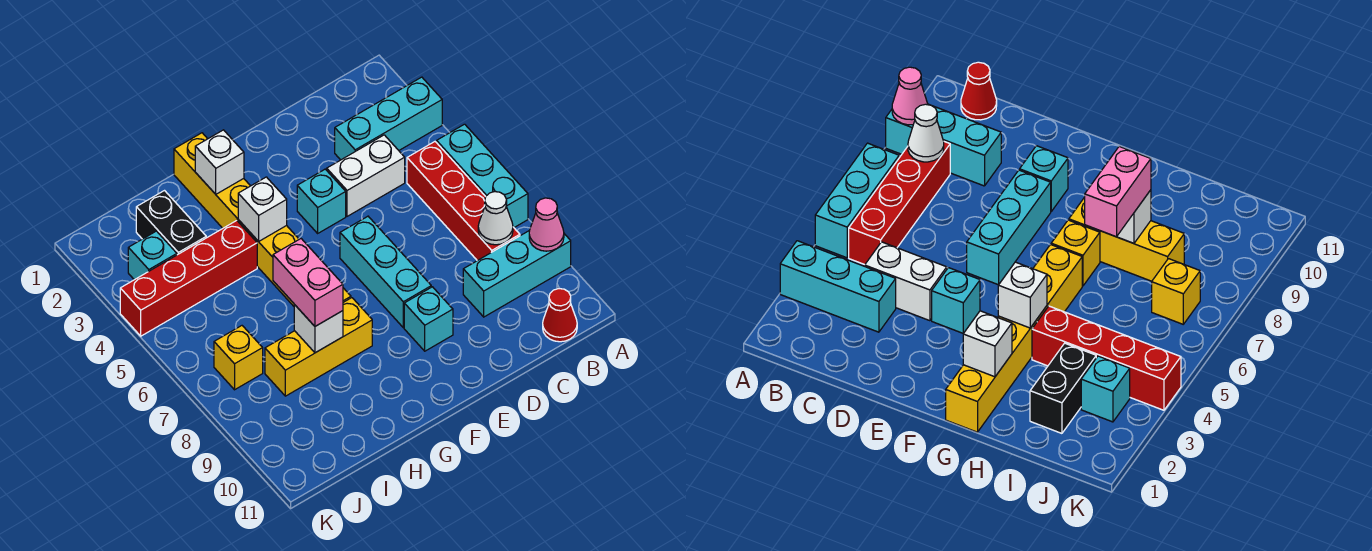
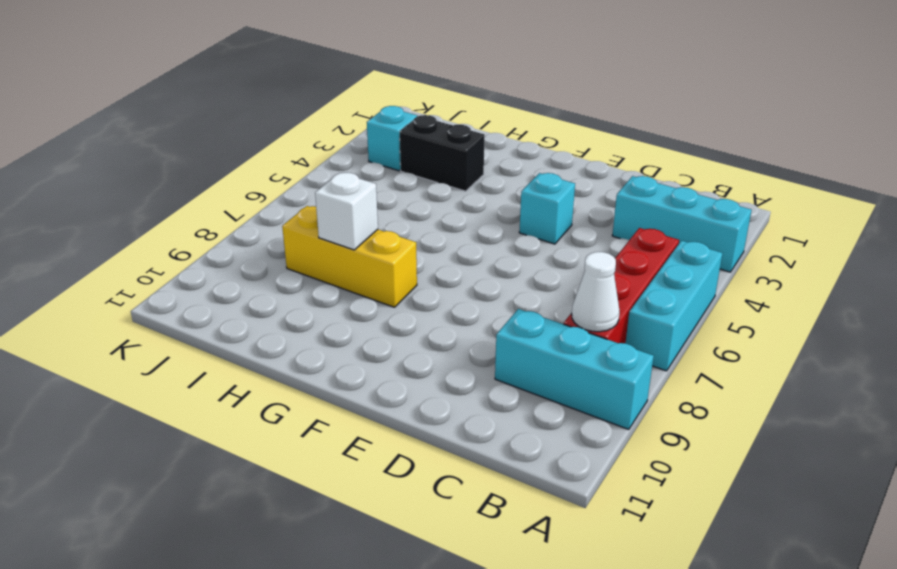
black brick H3:I3 level 1 -> black brick I2:I3 level 1
none -> red cone B11 level 1
none -> white brick C4:D4 level 1
none -> cyan brick E6:E8 level 1

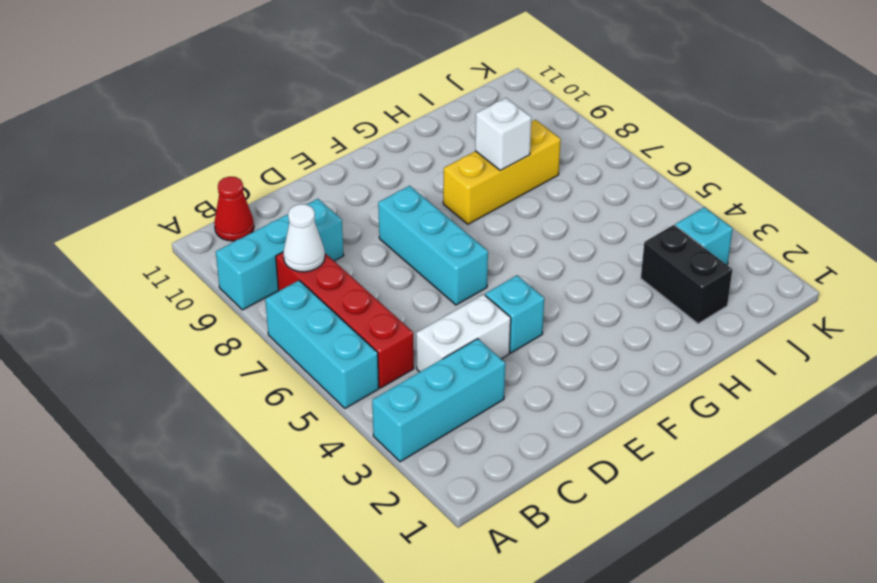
none -> cyan brick E9 level 1
none -> yellow brick G1:G6 level 1
none -> yellow brick G7 level 1

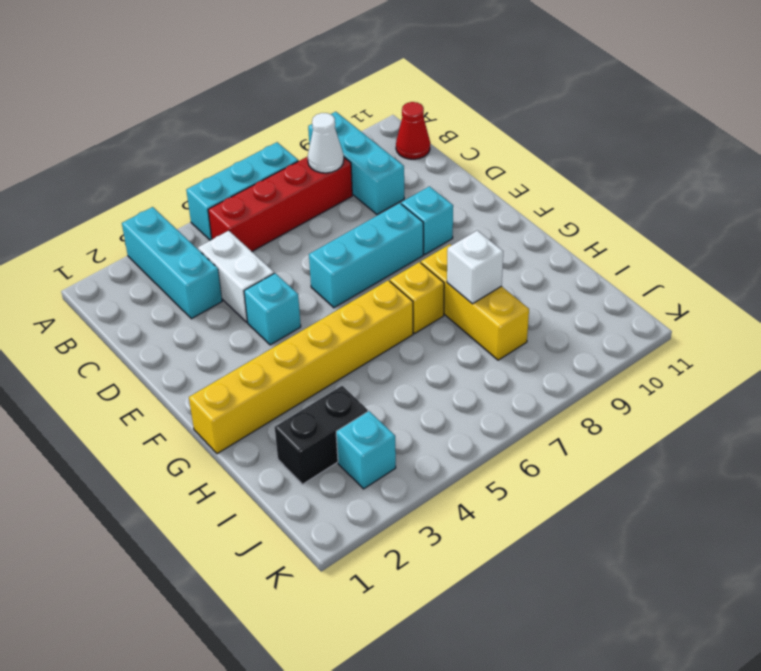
none -> red brick H4:K4 level 1
none -> yellow brick J7 level 1
none -> pink cone A9 level 2

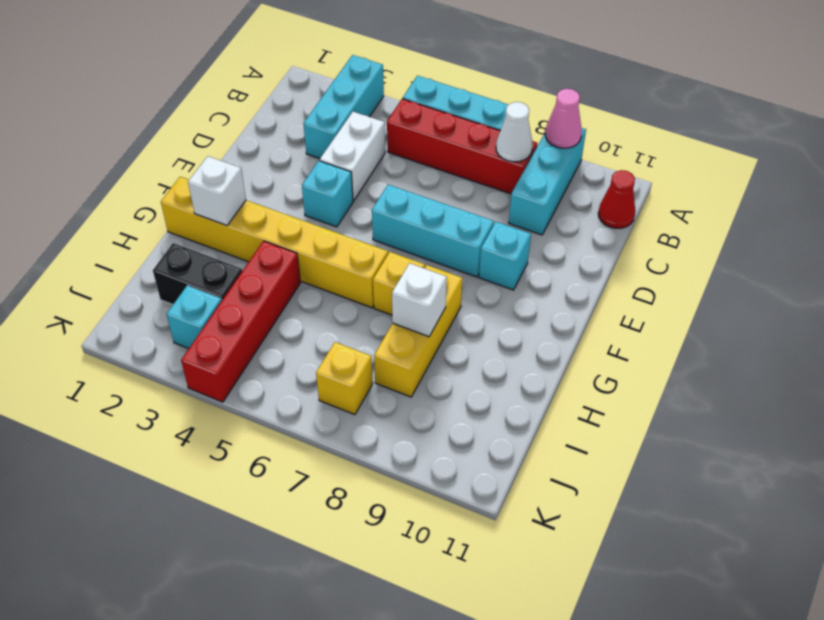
none -> white brick G4 level 2
none -> pink brick H7:H8 level 3

